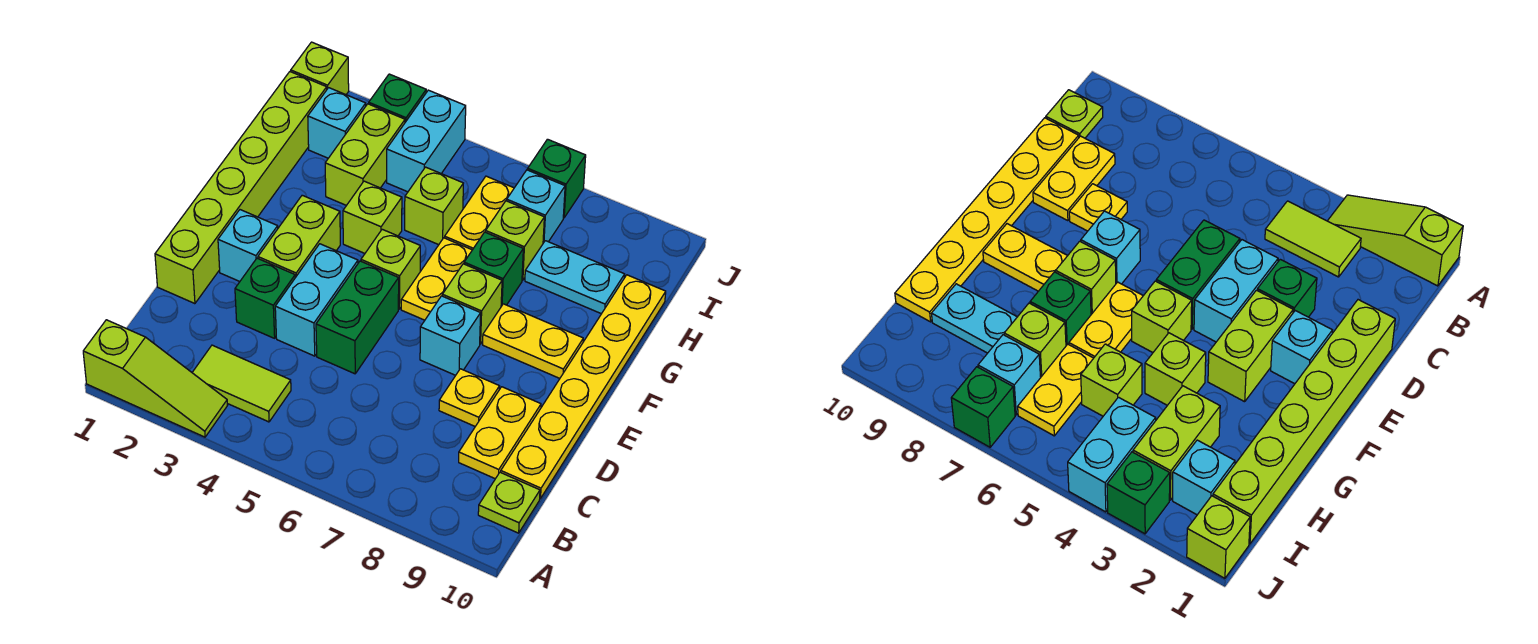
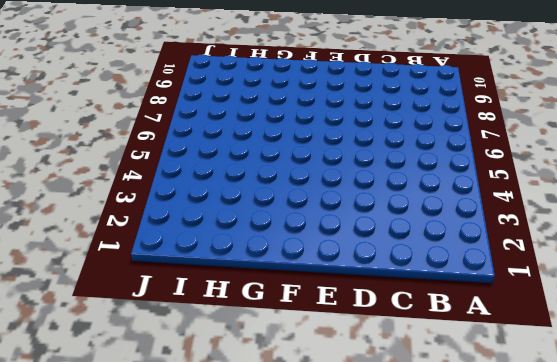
none -> lime slope A1:A3 level 1 top 1
none -> lime tile B3:B4 level 1
none -> lime plate B10 level 1
none -> yellow plate C9:D9 level 1

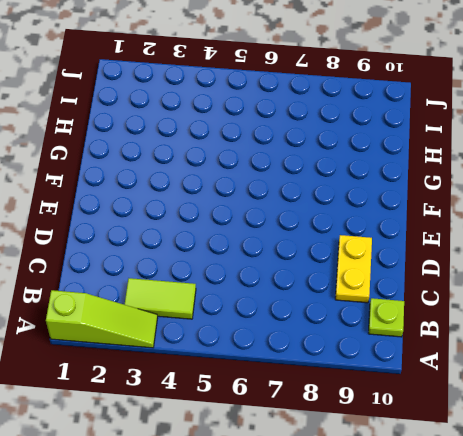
none -> yellow plate C10:H10 level 1
none -> lime brick D1:I1 level 1
none -> green brick D3 level 1
none -> cyan brick D4:E4 level 1

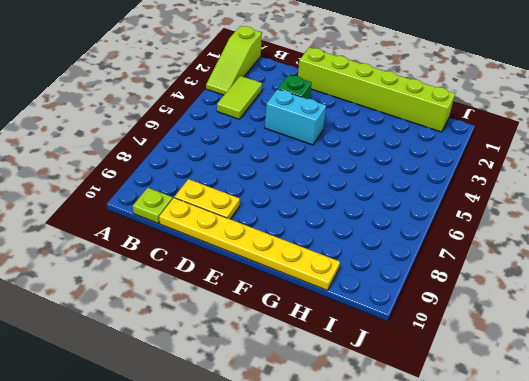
none -> green brick D5:E5 level 1
none -> yellow plate D8 level 1
none -> cyan brick E2 level 1
none -> lime brick E3:F3 level 1

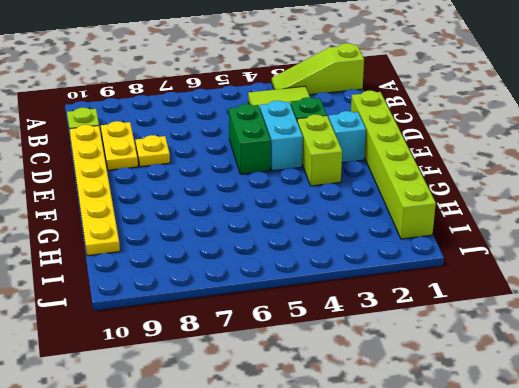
none -> cyan brick E7 level 1
none -> lime brick F5 level 1
none -> yellow plate F6:G6 level 1
none -> lime brick F7 level 1

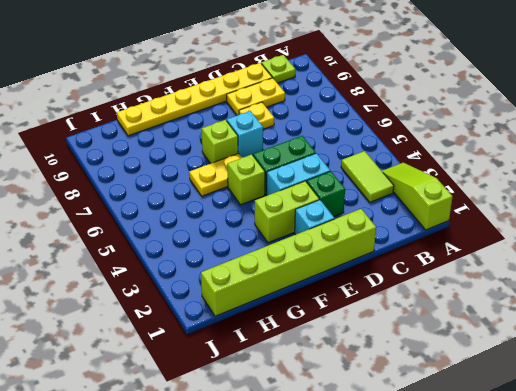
none -> yellow plate F8:F9 level 1
none -> lime brick G4 level 1
none -> green brick G7 level 1
none -> lime brick H3:I3 level 1

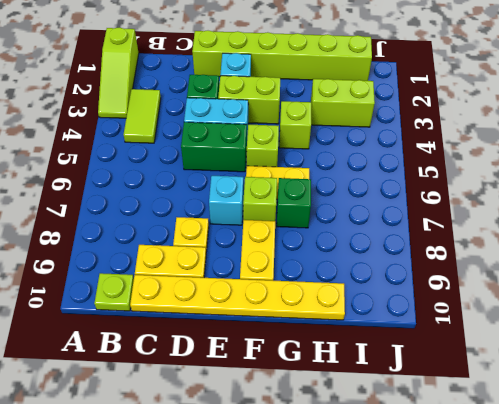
none -> lime brick H5 level 1
none -> yellow plate H6:I6 level 1
none -> lime brick H7 level 1
none -> cyan plate H8:H9 level 1

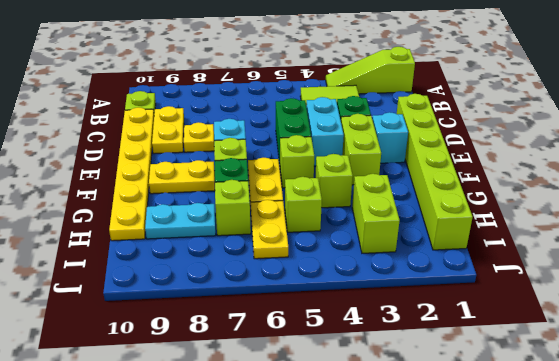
none -> cyan brick I2 level 1
none -> cyan brick I4:J4 level 1
none -> cyan brick I7 level 1
none -> lime brick J1 level 1

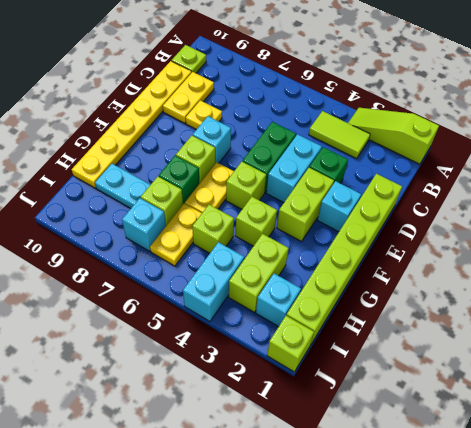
none -> yellow plate F8:F9 level 1
none -> green brick J3 level 1
none -> green brick J7 level 1

